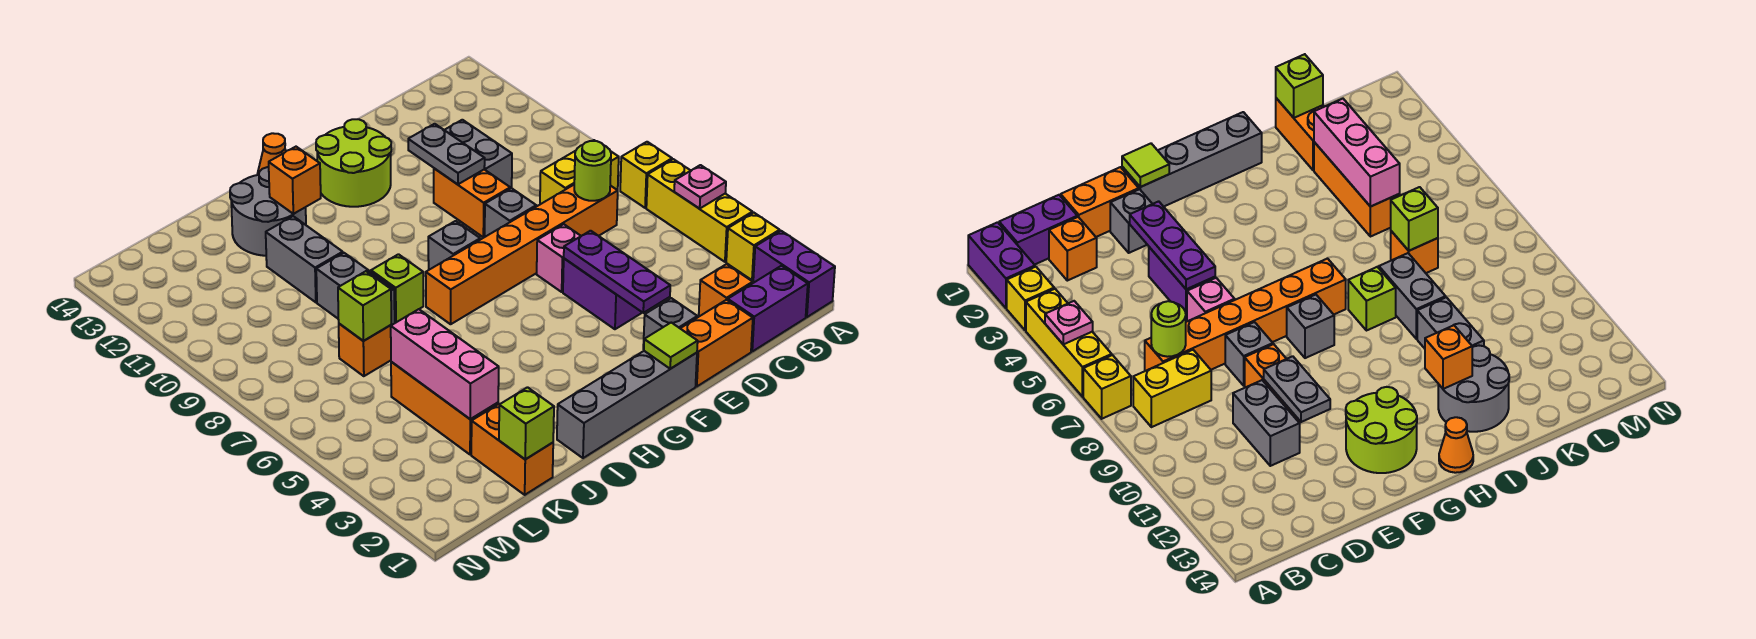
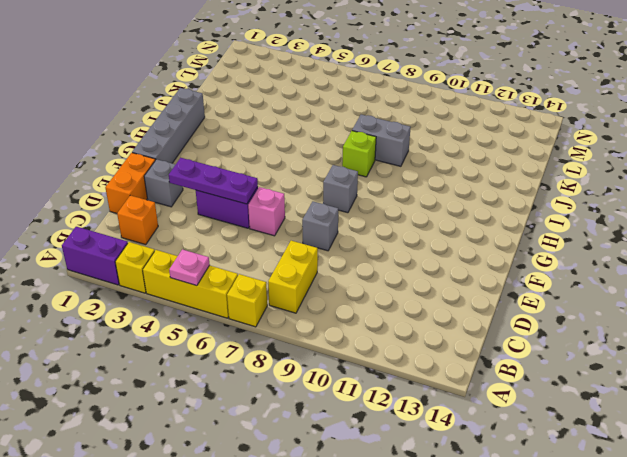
none -> purple brick B1:C1 level 1
none -> orange brick C7:H7 level 1
none -> grey brick D10:D11 level 1
none -> orange brick E9:E10 level 1

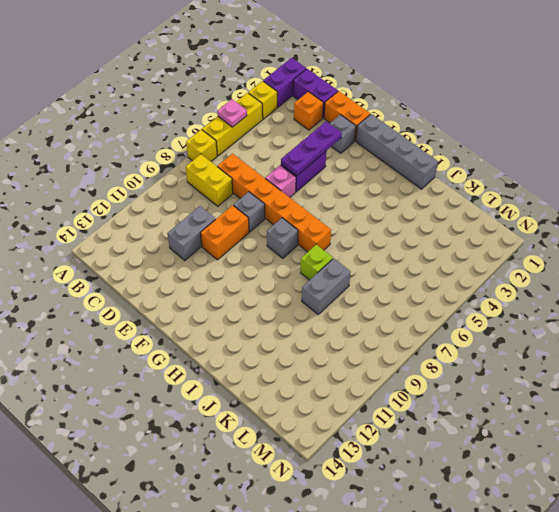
none -> lime round brick F12:G13 level 1
none -> orange cone H14 level 1
none -> grey round brick I12:J13 level 1
none -> grey brick J10:J11 level 1

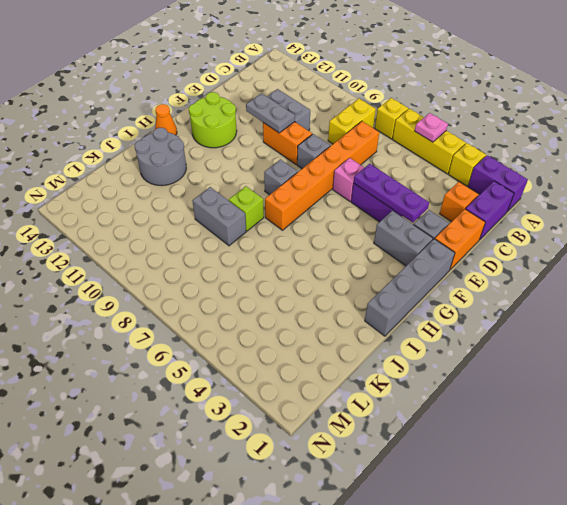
grey brick F2:F3 level 1 -> grey brick J10:J11 level 1
none -> orange brick K1:K2 level 1
none -> orange brick K3:K5 level 1
none -> orange brick K7 level 1
none -> lime round brick C7 level 2

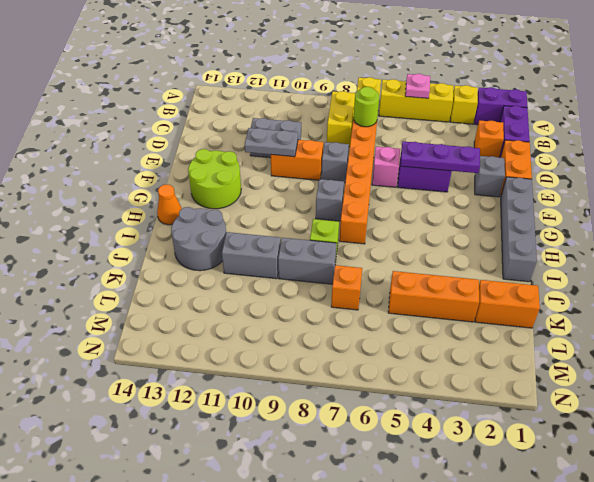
none -> lime tile F1 level 2
none -> orange brick I12 level 2
none -> lime brick K1 level 2
none -> pink brick K3:K5 level 2

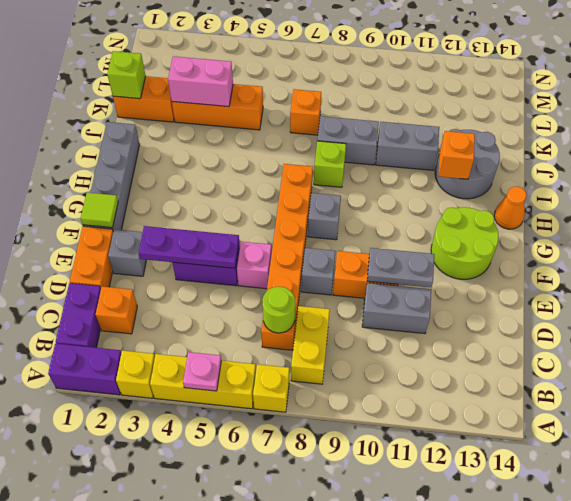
pink brick K3:K4 level 2 -> pink brick K3:K5 level 2
none -> lime brick K7 level 2

